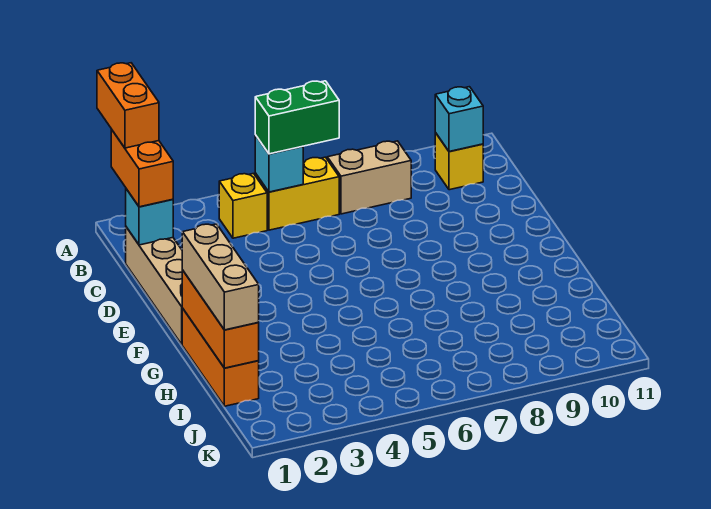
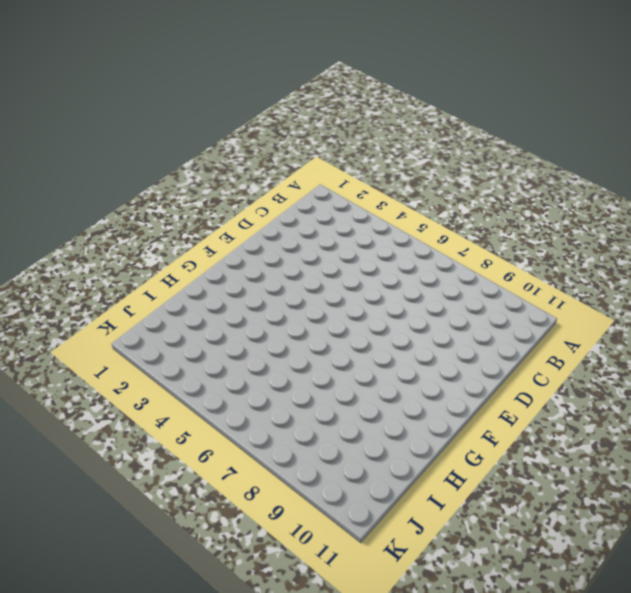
none -> yellow brick B4 level 1
none -> yellow brick B5:B6 level 1
none -> tan brick B7:B8 level 1

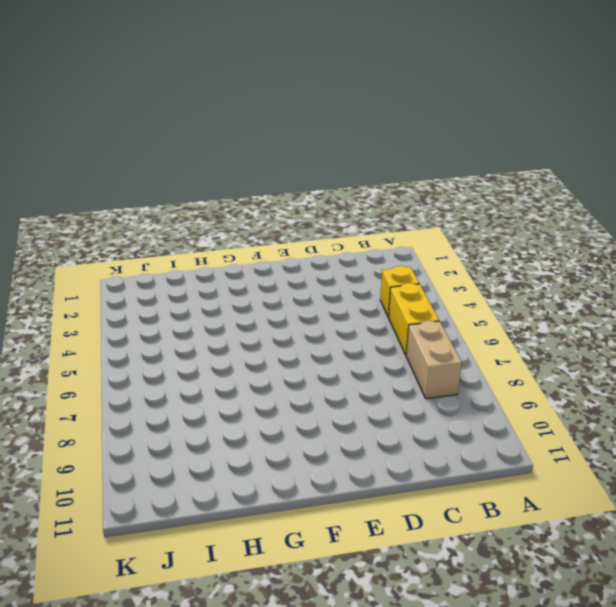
none -> yellow brick B10 level 1
none -> tan brick C1:F1 level 1
none -> orange brick G1:I1 level 1

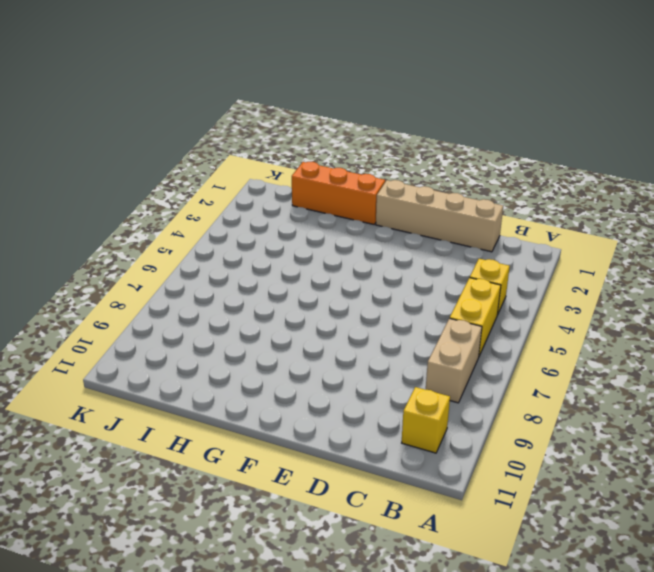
none -> cyan brick B5 level 2
none -> cyan brick B10 level 2
none -> cyan brick C1 level 2

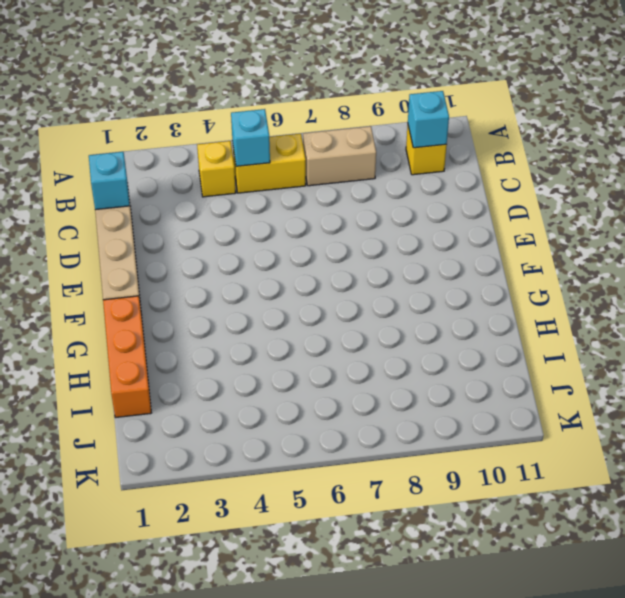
none -> orange brick G1:I1 level 2
none -> orange brick B1:C1 level 3
none -> green brick B5:B6 level 3

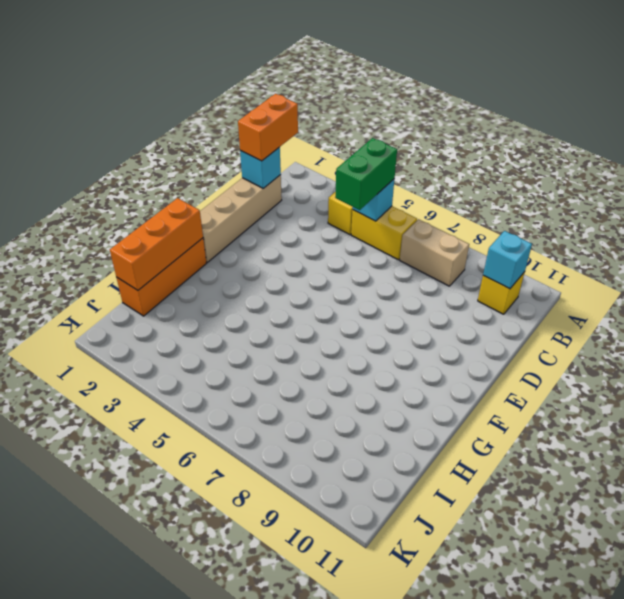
green brick B5:C5 level 3 -> green brick B5:B6 level 3
none -> tan brick G1:I1 level 3
none -> orange brick A1:B1 level 4

